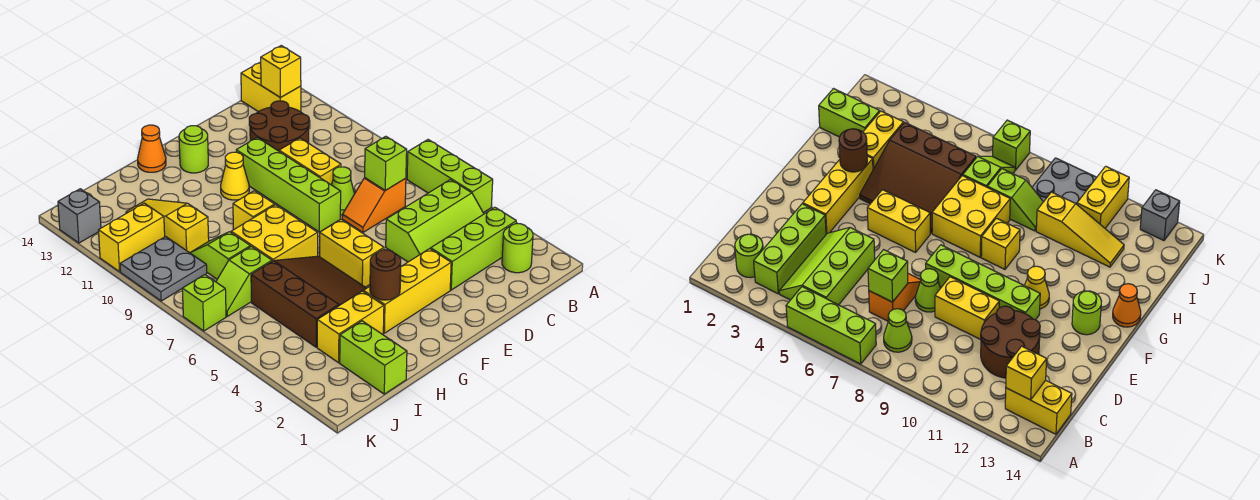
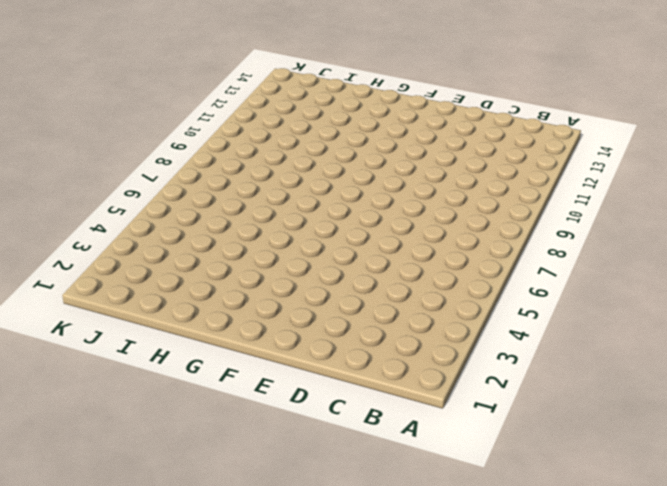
none -> lime brick A5:A7 level 1
none -> lime round brick B2 level 1
none -> lime brick B3:D3 level 1
none -> lime slope B4:D5 level 1 top 5

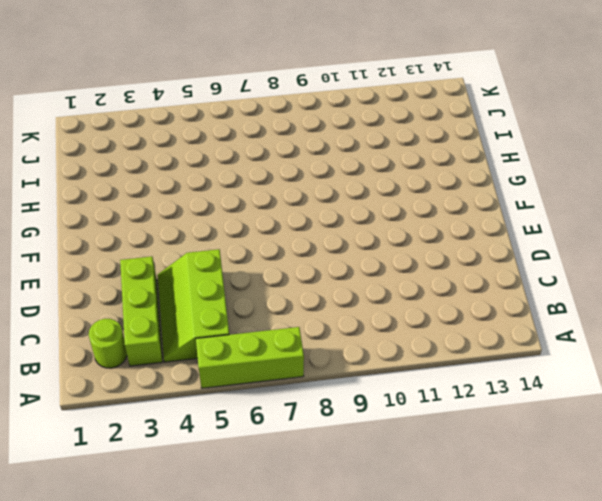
none -> lime cone B8 level 1
none -> yellow brick B13:B14 level 1
none -> orange slope C7:D7 level 1 top C
none -> brown round brick C11:D12 level 1

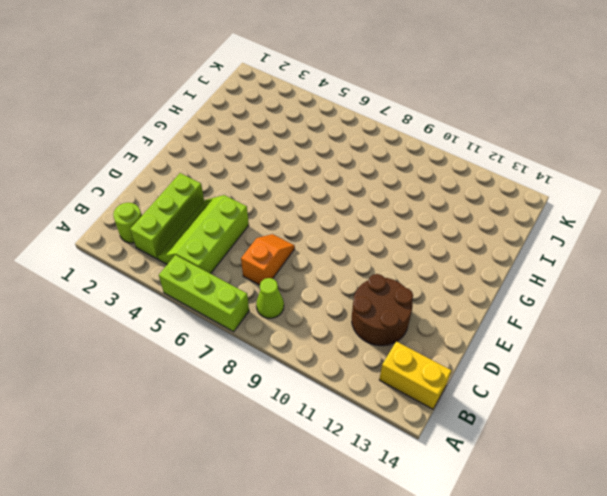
none -> lime cone D8 level 1
none -> yellow brick D9:D10 level 1
none -> yellow brick E3:G3 level 1
none -> lime brick E8:E11 level 1

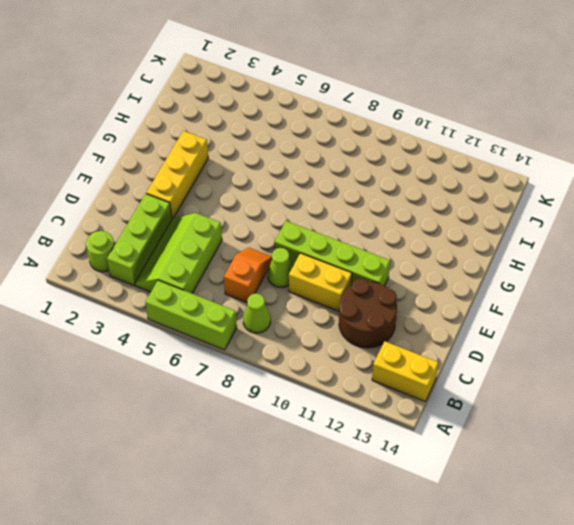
none -> yellow brick F5:F6 level 1
none -> yellow cone F11 level 1
none -> lime round brick F13 level 1
none -> brown slope G4:I6 level 1 top I

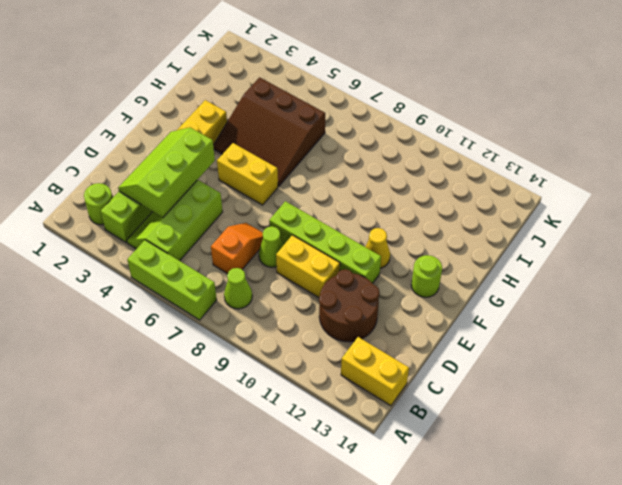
lime slope C3:E4 level 2 top 4 -> none
none -> yellow brick G7:H8 level 1
none -> yellow brick G9 level 1
none -> orange cone G14 level 1
none -> yellow brick H3:I3 level 1

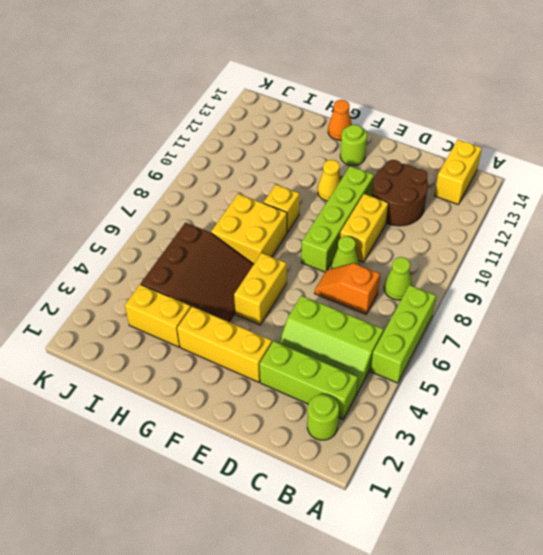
none -> lime brick I1:I2 level 1
none -> lime slope I7:J7 level 1 top I
none -> lime slope I8:I9 level 1 top 8
none -> yellow slope I10:I12 level 1 top 10

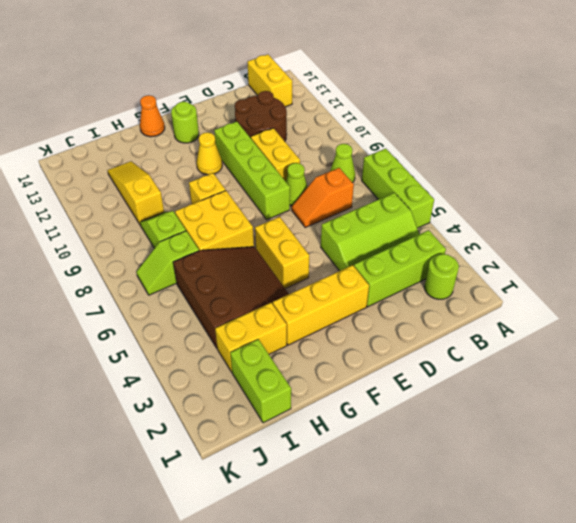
none -> grey plate J9:K10 level 1
none -> yellow brick J11:K11 level 1
none -> lime brick K7 level 1
none -> grey brick K13 level 1

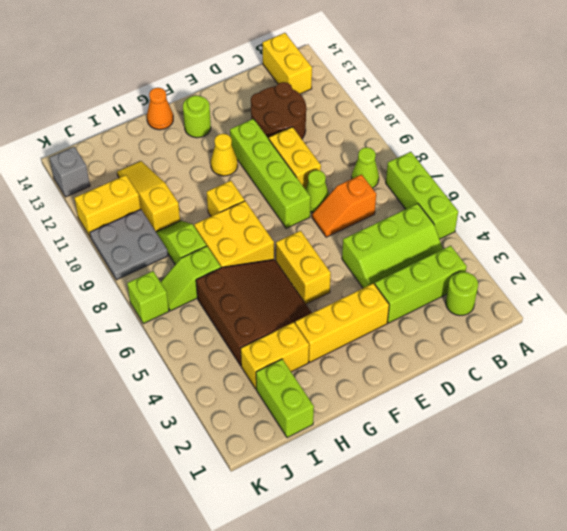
none -> yellow brick B13 level 2
none -> lime brick C7 level 2
none -> brown round brick G3 level 2

